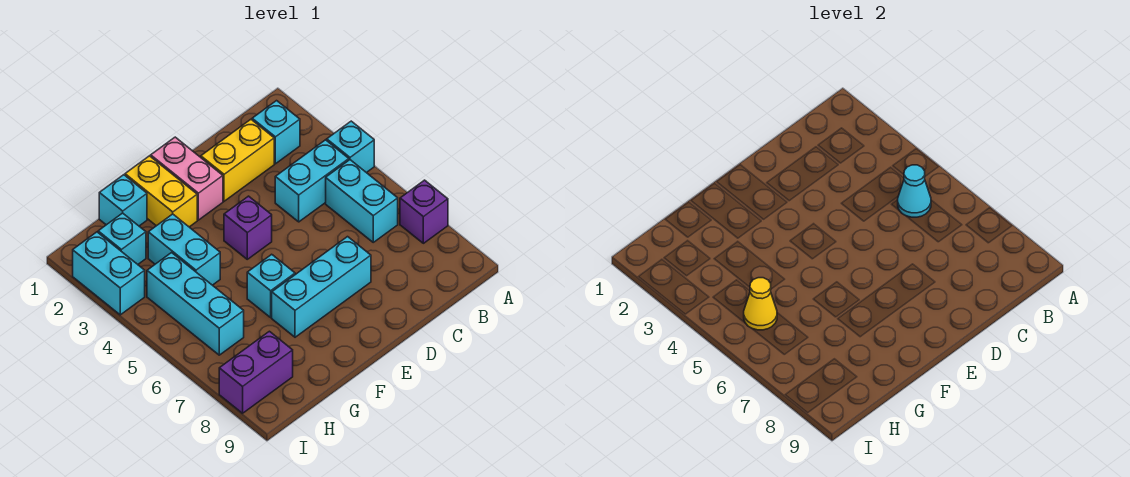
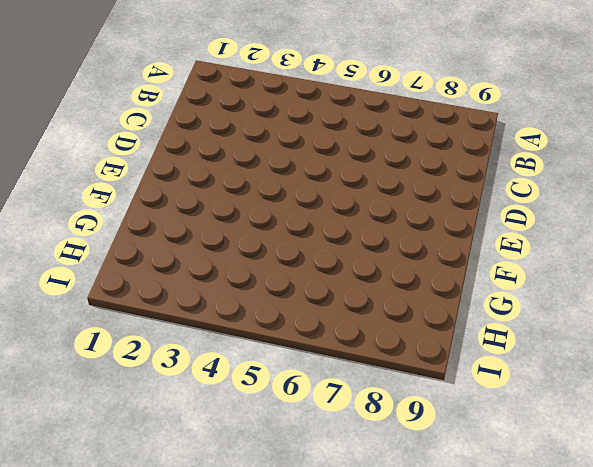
none -> cyan brick A4 level 1
none -> purple brick A7 level 1
none -> cyan brick B2 level 1

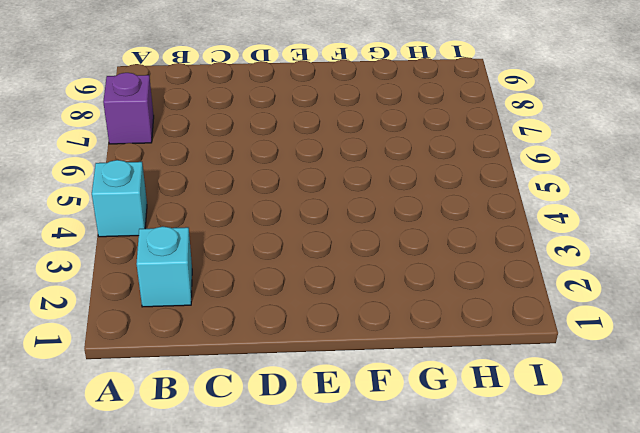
none -> cyan brick B4:C4 level 1
none -> cyan brick B5:B6 level 1
none -> yellow brick C2:D2 level 1

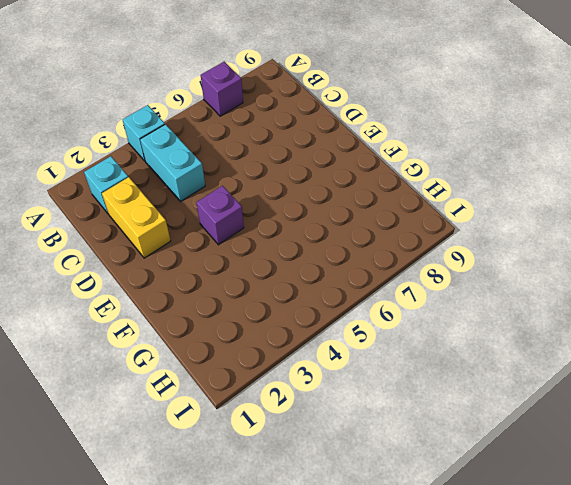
none -> cyan brick B5:B6 level 1
none -> cyan brick D7:F7 level 1
none -> pink brick E1:E2 level 1

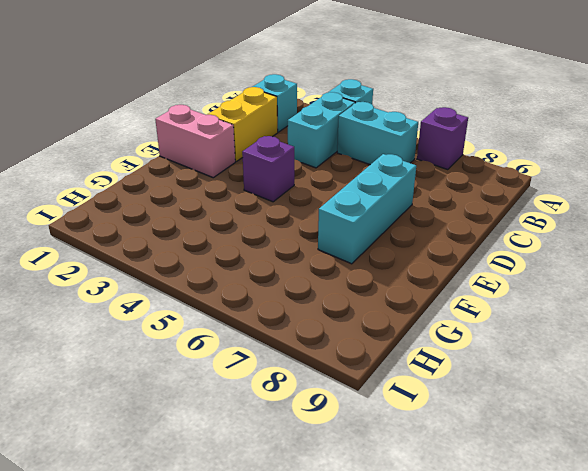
none -> yellow brick F1:F2 level 1
none -> cyan brick F6 level 1
none -> cyan brick G1 level 1

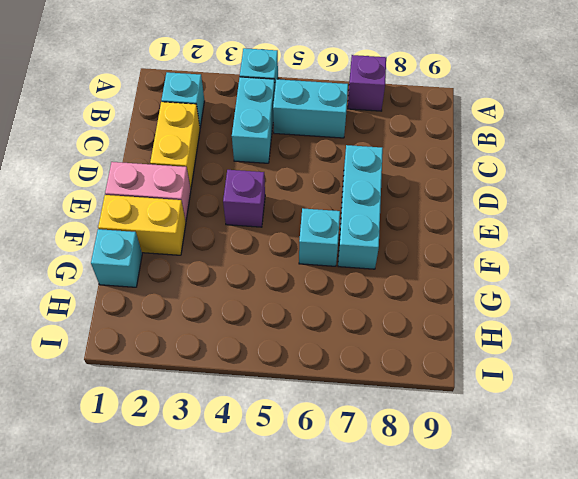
none -> cyan brick G3:G4 level 1
none -> cyan brick H2 level 1
none -> cyan brick H4:H6 level 1

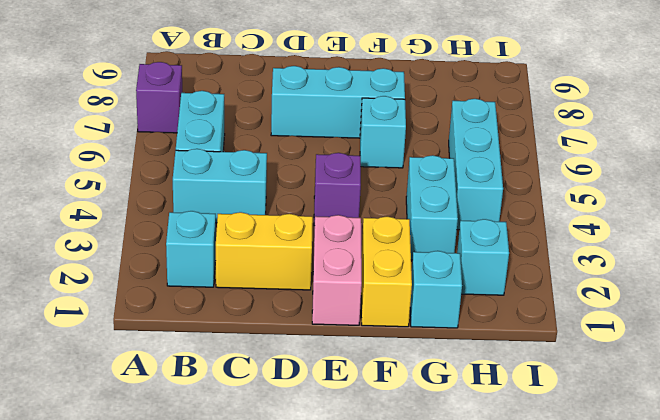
none -> cyan brick A4 level 1
none -> purple brick H8:I8 level 1
none -> cyan brick I2:I3 level 1

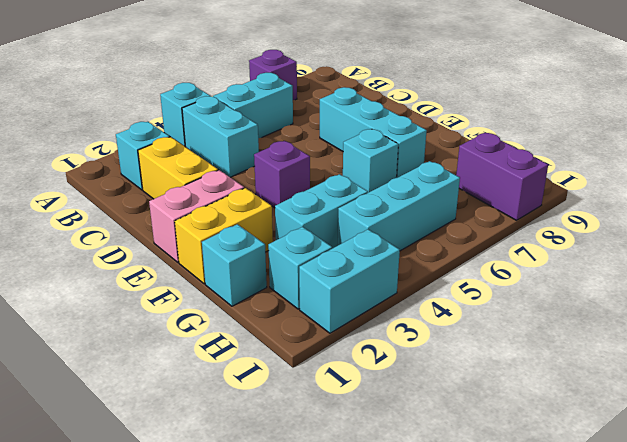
none -> cyan cone B5 level 2
none -> yellow cone H5 level 2

